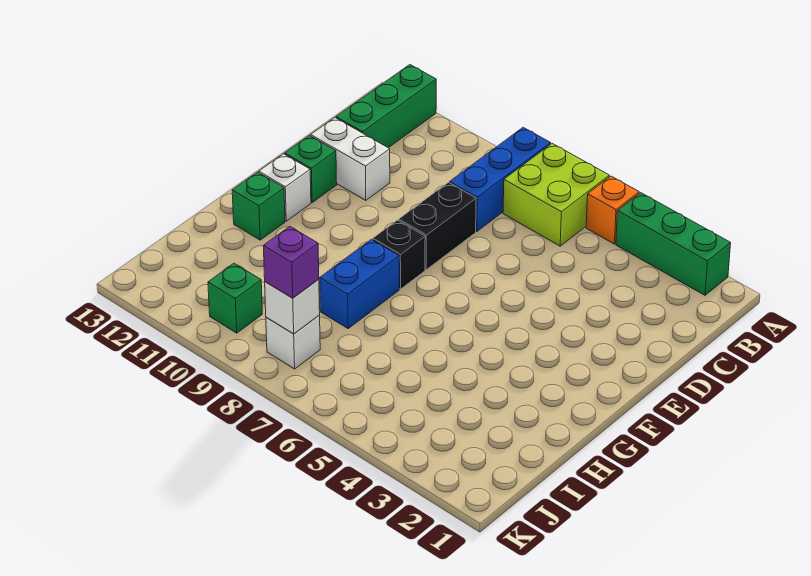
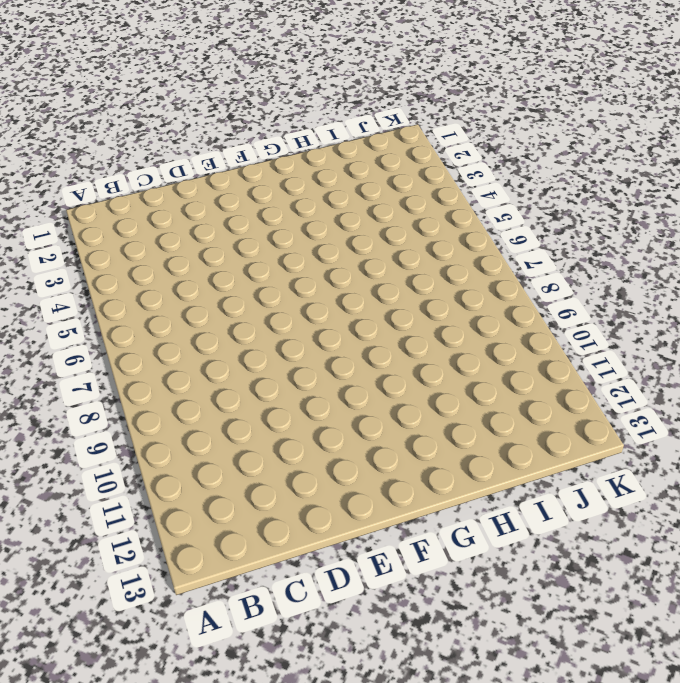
none -> green brick A2:A4 level 1
none -> orange brick A5 level 1
none -> lime brick A6:B7 level 1

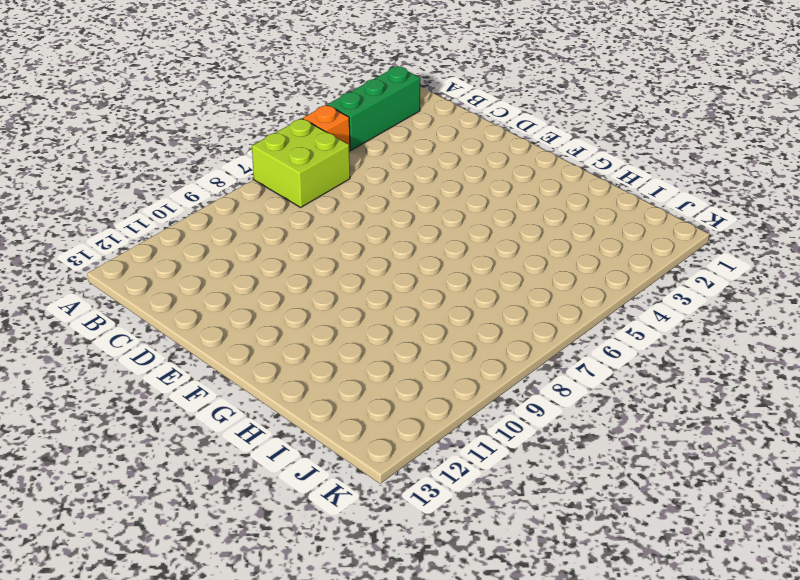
none -> blue brick A8:C8 level 1
none -> green brick A12:C12 level 1
none -> black brick D8:E8 level 1

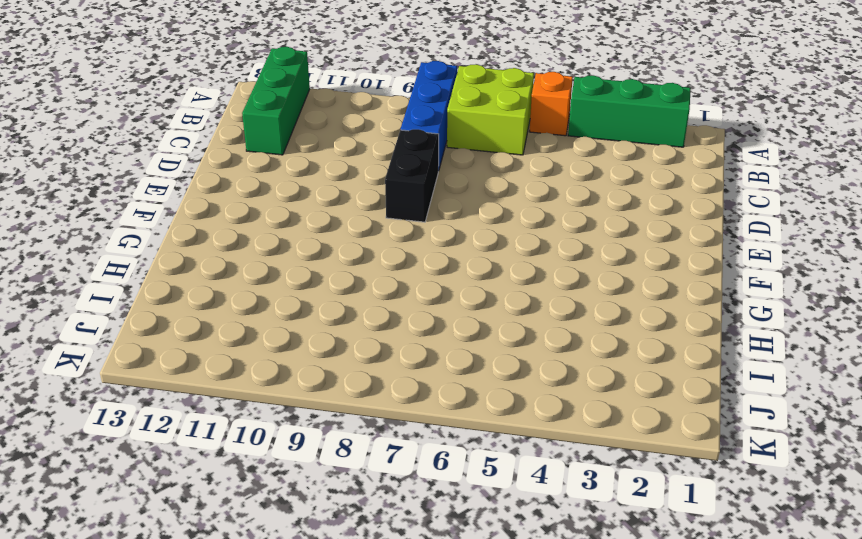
none -> white brick D11:D12 level 1
none -> green brick E12 level 1
none -> black brick F8 level 1

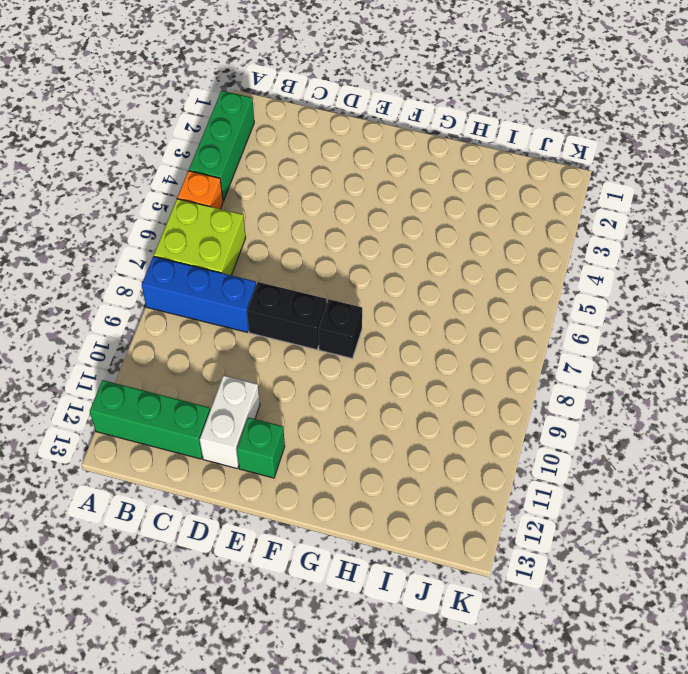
none -> white brick F12 level 1
none -> blue brick G8:H8 level 1
none -> green brick G12 level 1

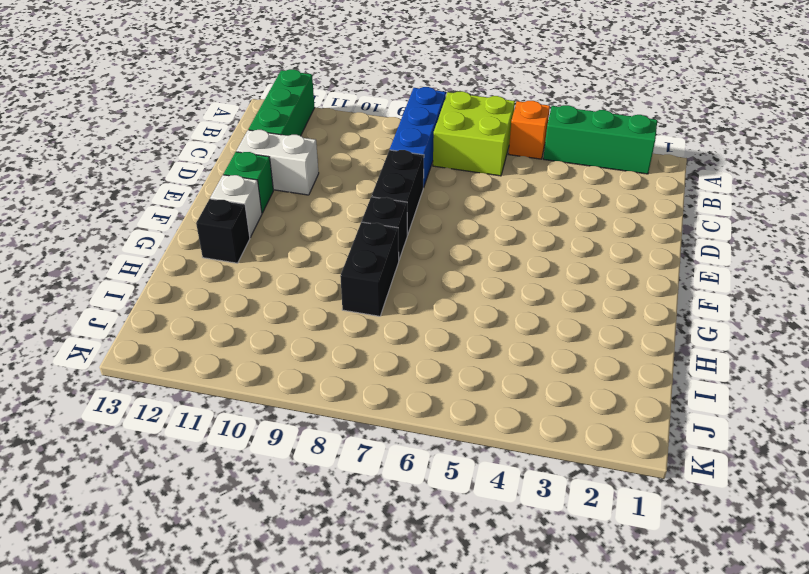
black brick G8:H8 level 1 -> blue brick G8:H8 level 1
black brick G12 level 1 -> green brick G12 level 1
none -> white brick J8 level 1
none -> green brick J10 level 1
none -> white brick J8 level 2

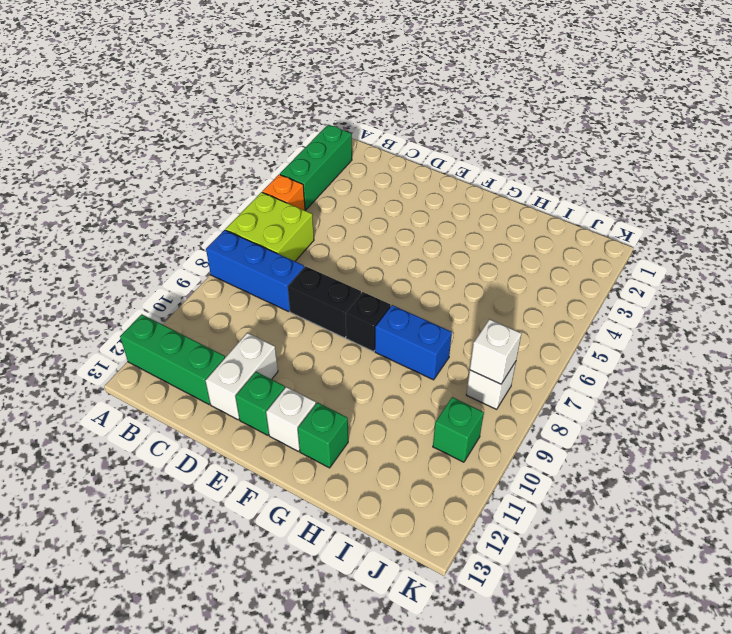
none -> purple brick J8 level 3

